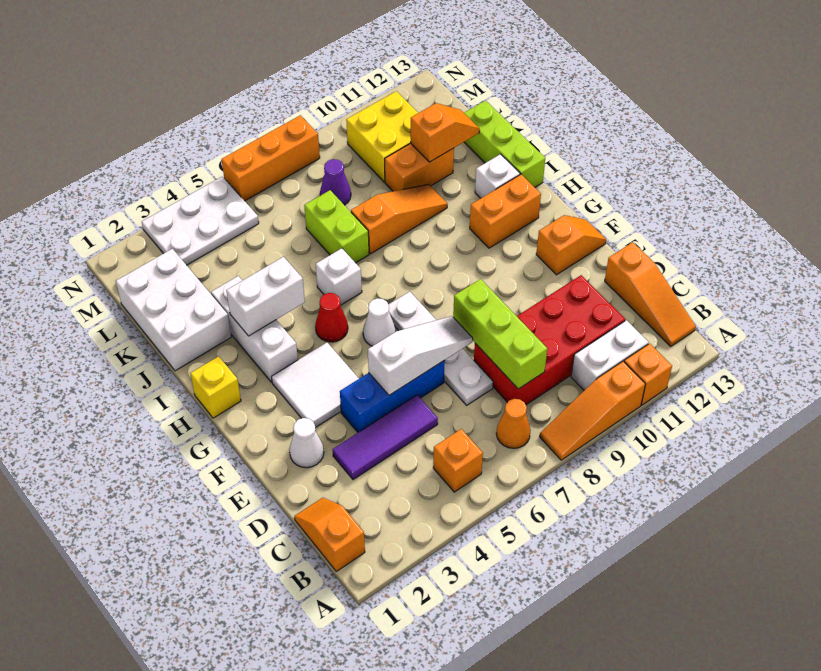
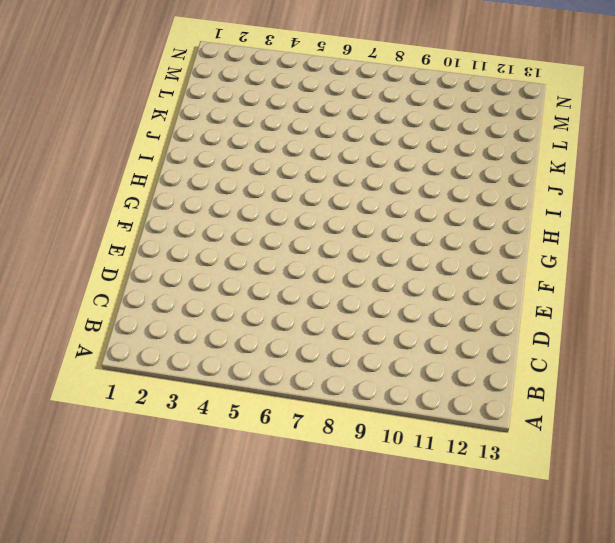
none -> orange slope A8:A10 level 1 top 10
none -> orange brick A11 level 1
none -> orange slope B1:C1 level 1 top B
none -> orange brick B5 level 1

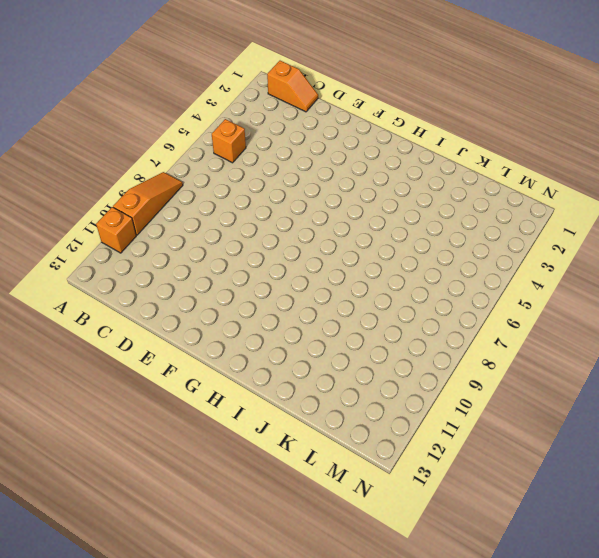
none -> orange cone B7 level 1
none -> white brick B10:B11 level 1
none -> orange slope B13:D13 level 1 top D
none -> red brick C8:D11 level 1

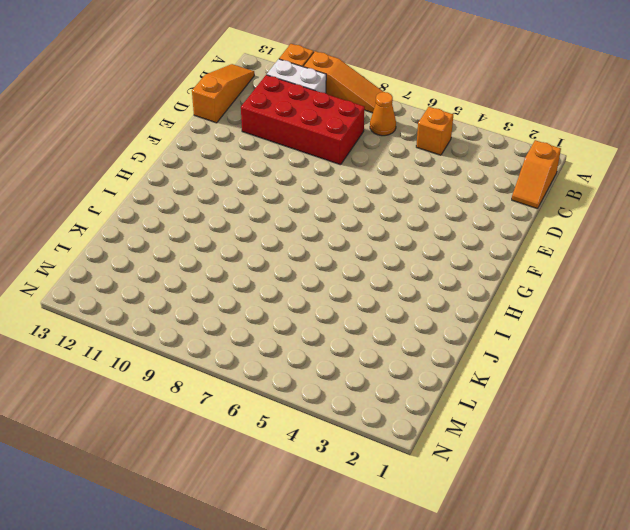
none -> purple tile D3:D5 level 1
none -> white plate D7:G7 level 1
none -> white cone E2 level 1
none -> blue brick E4:E6 level 1

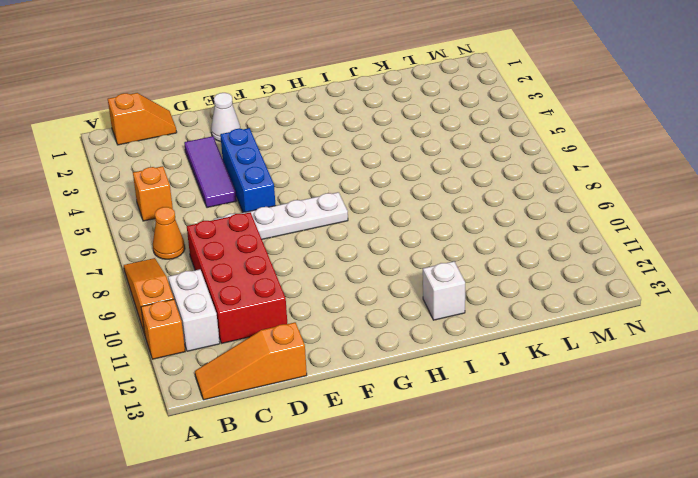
none -> white tile F3:G4 level 1
none -> orange slope F12:F13 level 1 top 12
none -> white cone G6 level 1
none -> yellow brick H1 level 1

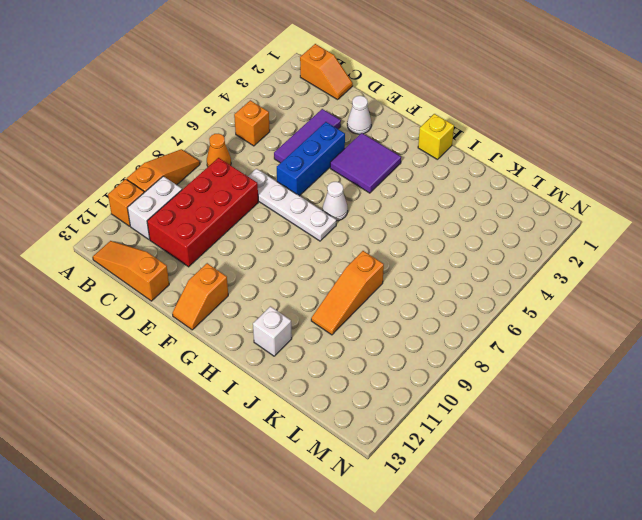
purple tile F3:G4 level 1 -> white tile F3:G4 level 1
none -> white brick H3:J3 level 1
none -> red cone H5 level 1
none -> orange brick H11:H12 level 1
none -> white brick I6 level 1

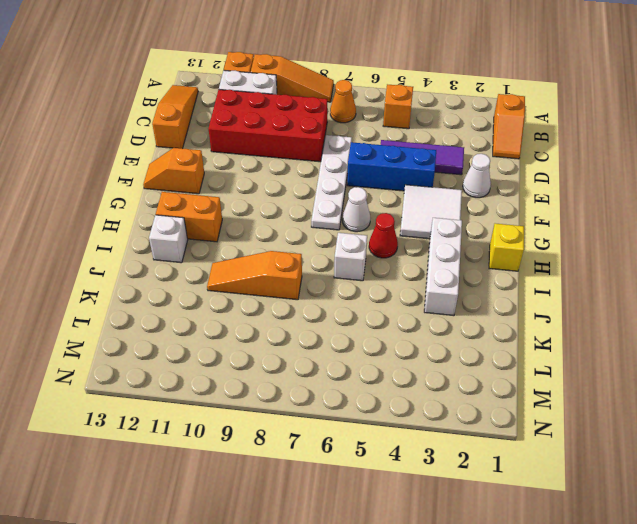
none -> lime brick I13:K13 level 1
none -> white brick J1:L2 level 1
none -> lime brick J7:K7 level 1
none -> orange brick K10:K11 level 1

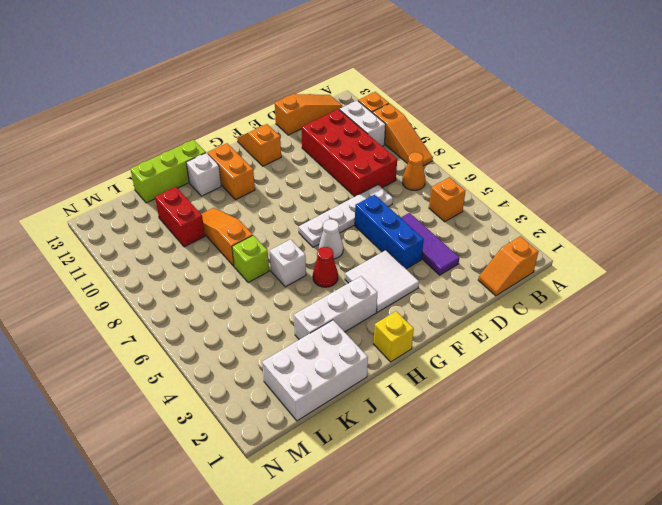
lime brick J7 level 1 -> lime brick J7:K7 level 1
red brick K10:K11 level 1 -> orange brick K10:K11 level 1
none -> white cone E2 level 1
none -> purple cone L8 level 1
none -> yellow brick L10:M11 level 1
none -> white plate M3:N5 level 1

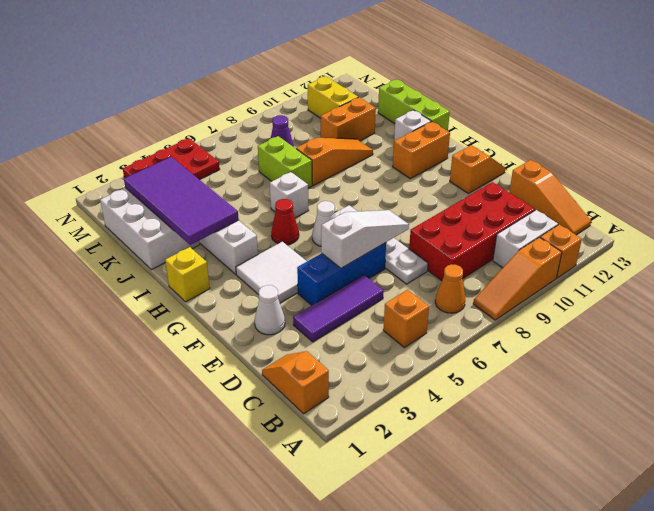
purple tile I2:L3 level 2 -> white brick I3:I4 level 2
yellow brick L11:M11 level 1 -> yellow brick L10:M11 level 1
red plate M3:N5 level 1 -> white plate M3:N5 level 1
none -> orange brick N6:N8 level 1
none -> lime brick C8:E8 level 2
none -> orange slope K11:K12 level 2 top 11

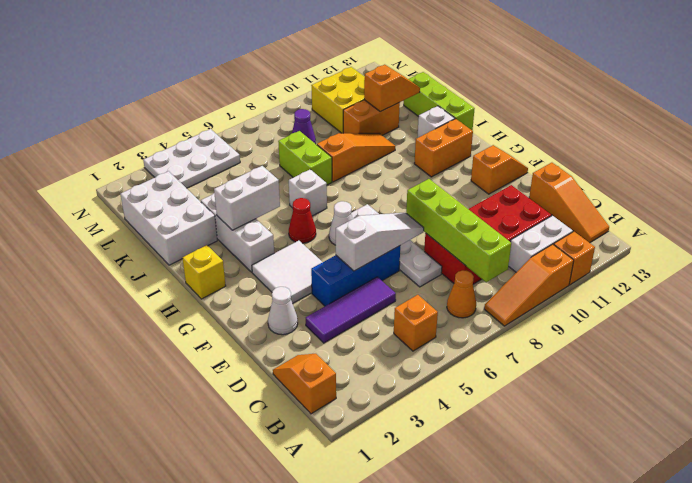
lime brick B8:E8 level 2 -> lime brick C8:E8 level 2
none -> orange brick N6:N8 level 1

